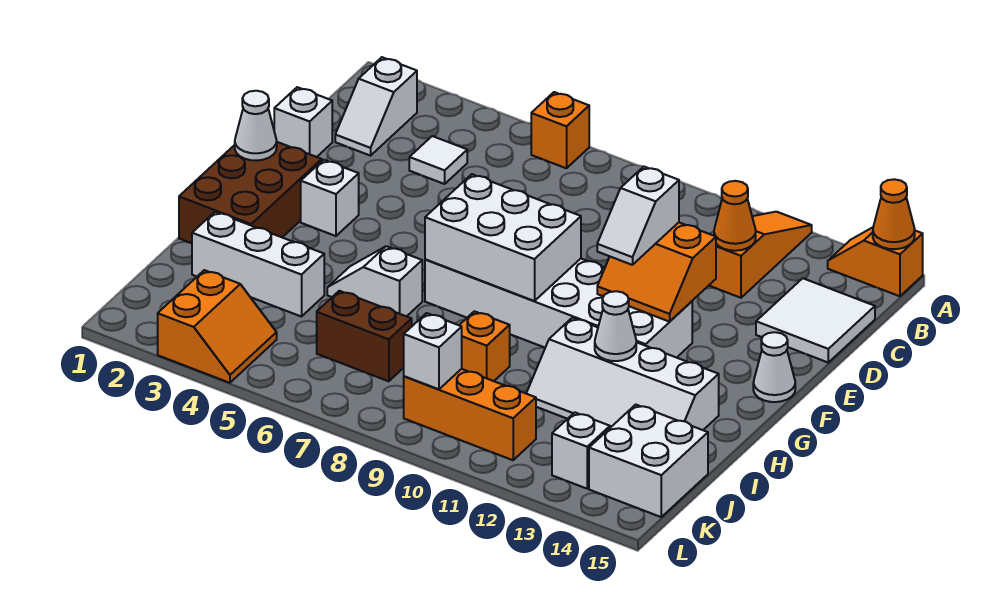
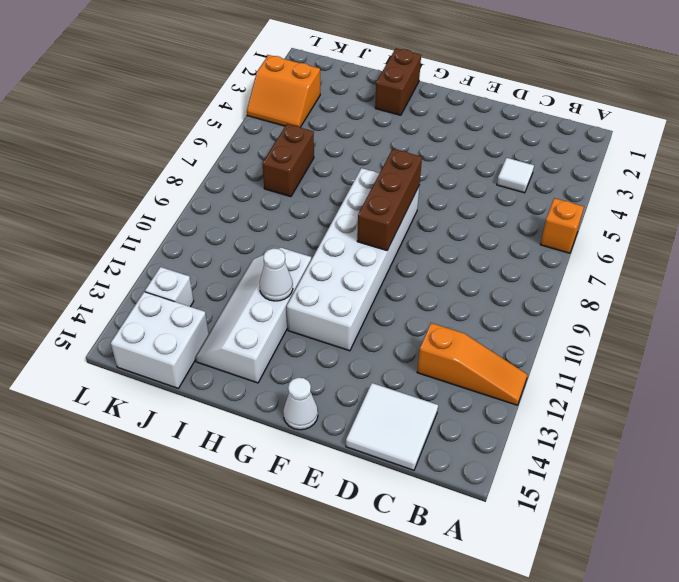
brown brick F7:F9 level 2 -> white brick F7:G9 level 2
brown brick H1:H2 level 1 -> brown brick F1:H2 level 1
none -> orange slope A14:A15 level 1 top 15
none -> white slope B2:C2 level 1 top B
none -> white brick D1 level 1

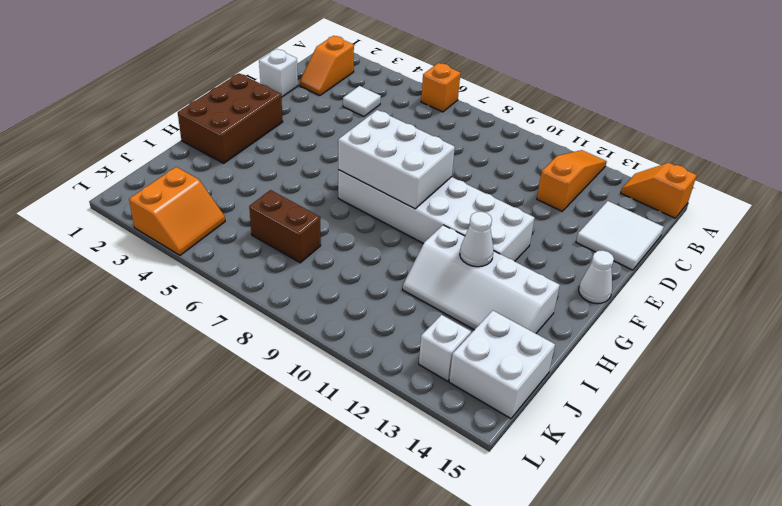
orange slope B2:C2 level 1 top B -> white slope B2:C2 level 1 top B
none -> white brick F3 level 1
none -> white slope H5:H6 level 1 top 6
none -> white brick I2:I4 level 1

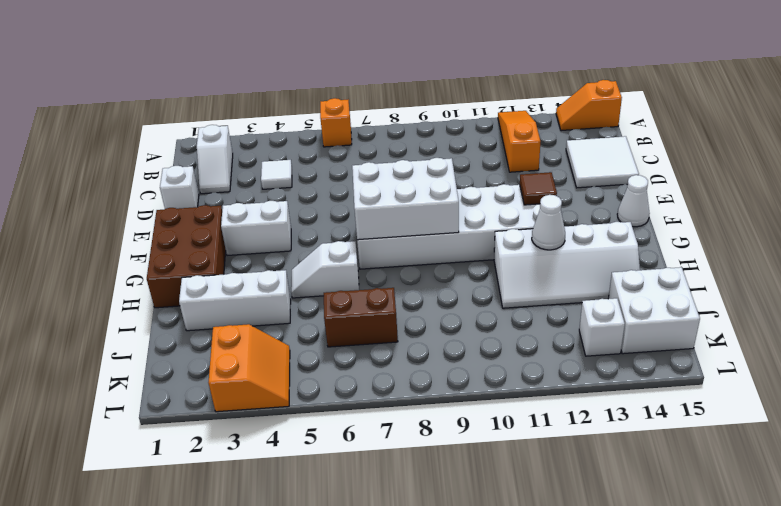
white brick F3:F4 level 1 -> white brick F3 level 1
brown tile F12 level 2 -> orange slope E11:F12 level 2 top E
none -> orange brick I9 level 1
none -> orange brick K9:K11 level 1
none -> orange cone A15 level 2

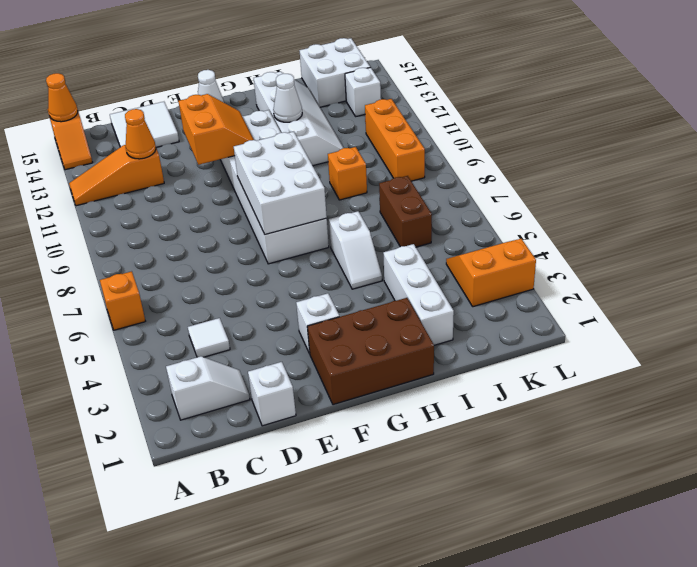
none -> white cone F1 level 2
none -> white brick K9 level 2
none -> white slope E11:F11 level 3 top E

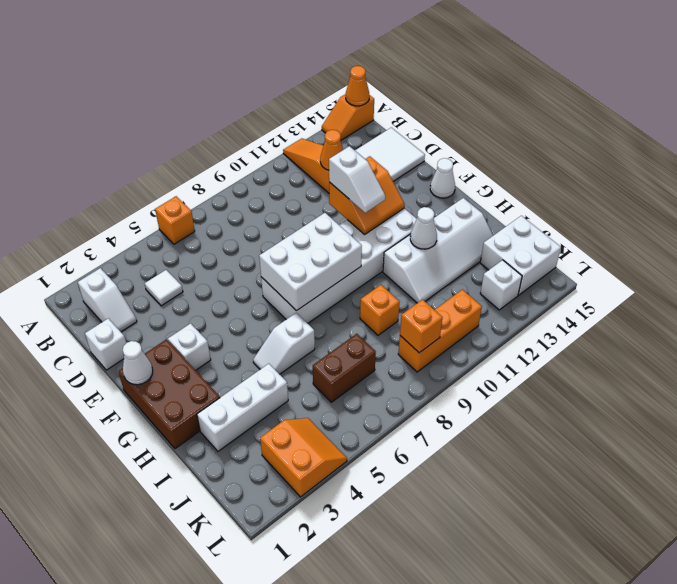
orange brick K9 level 2 -> white brick K9 level 2

